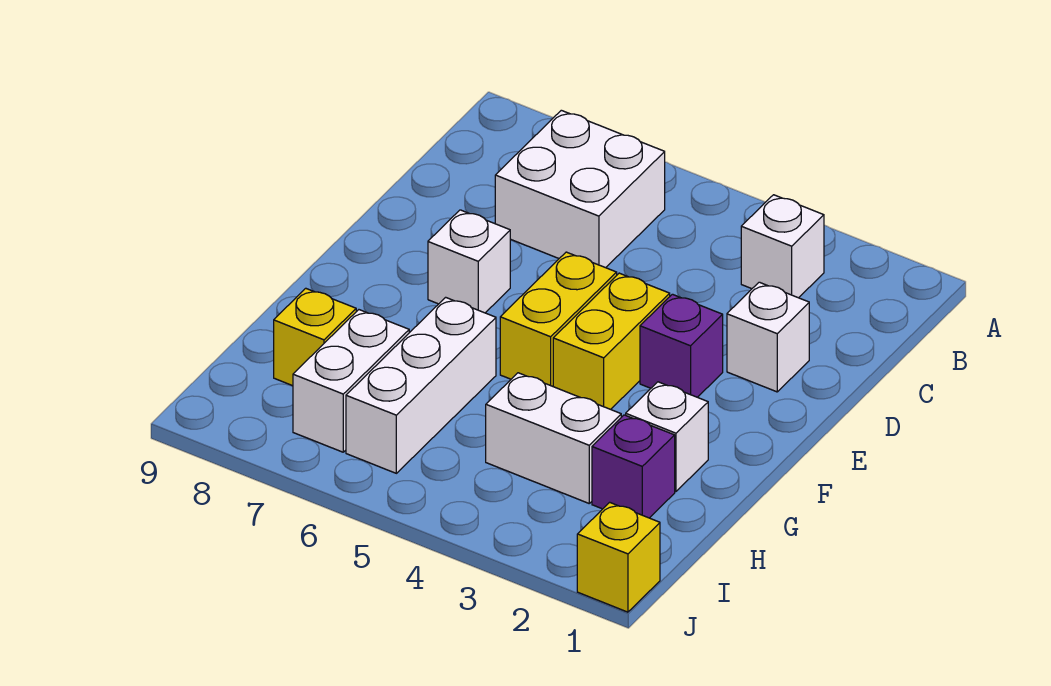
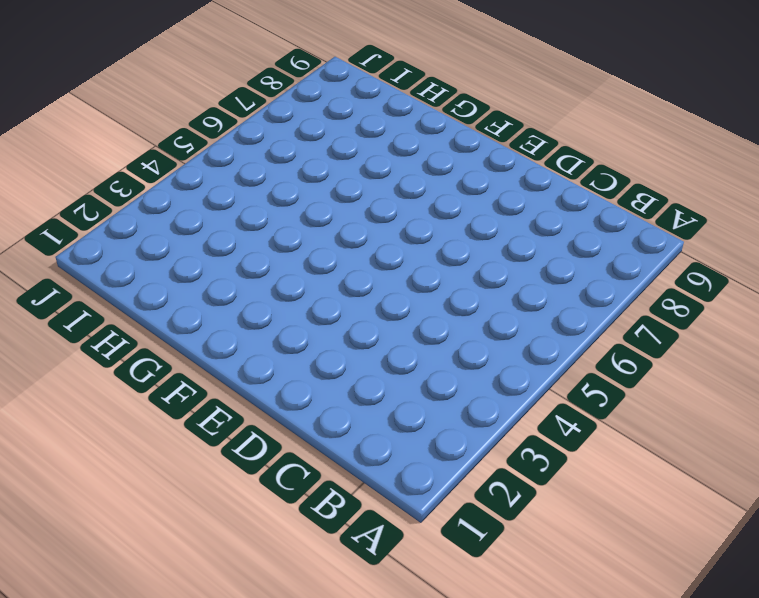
none -> white brick B3 level 1
none -> white brick B6:C7 level 1
none -> white brick D2 level 1

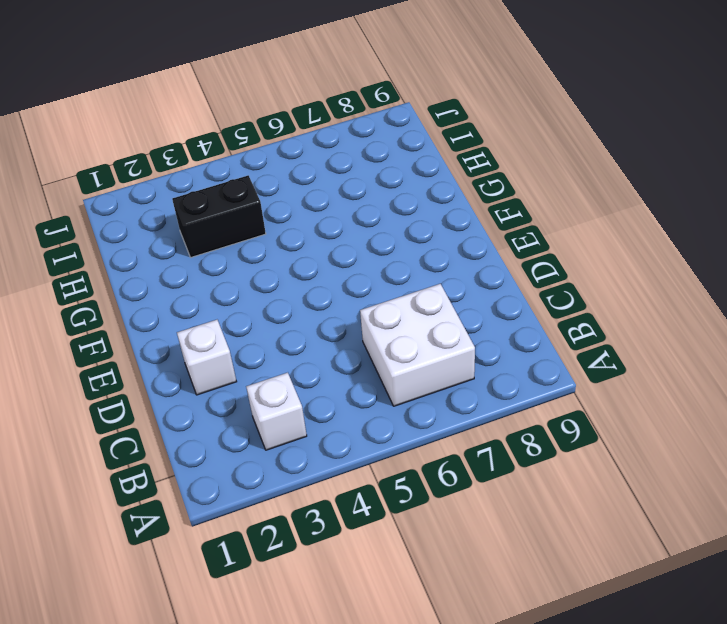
black brick H3:H4 level 1 -> white brick H3:H4 level 1
none -> purple brick E3 level 1
none -> yellow brick E4:F4 level 1
none -> yellow brick E5:F5 level 1

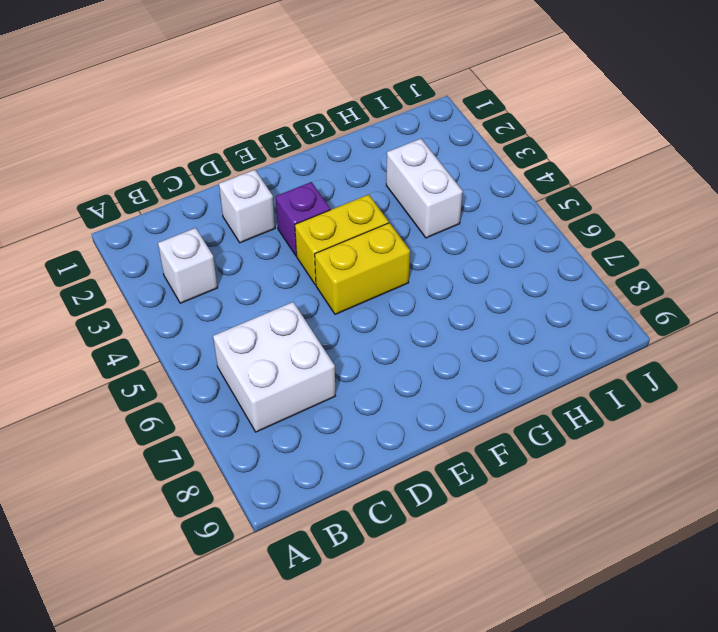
none -> white brick E7 level 1
none -> white brick G2 level 1
none -> white brick G6:I6 level 1

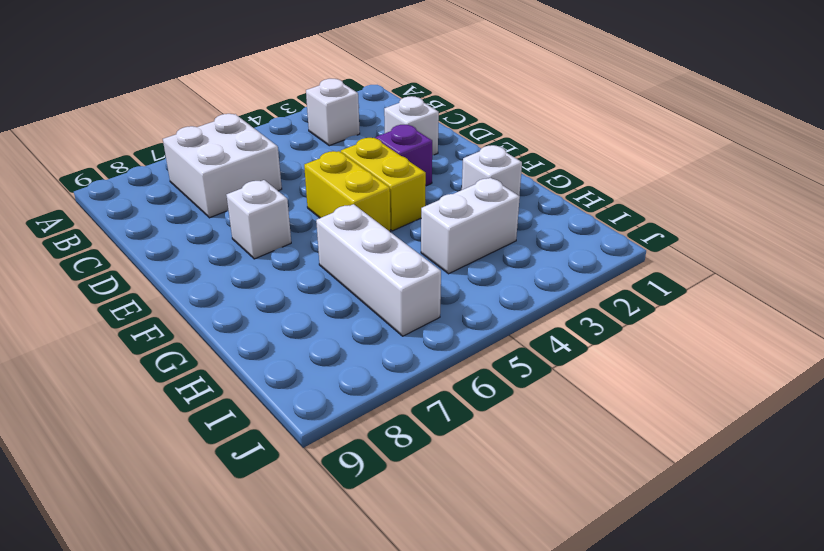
none -> purple brick H2 level 1
none -> white brick H7:I7 level 1
none -> yellow brick H8 level 1

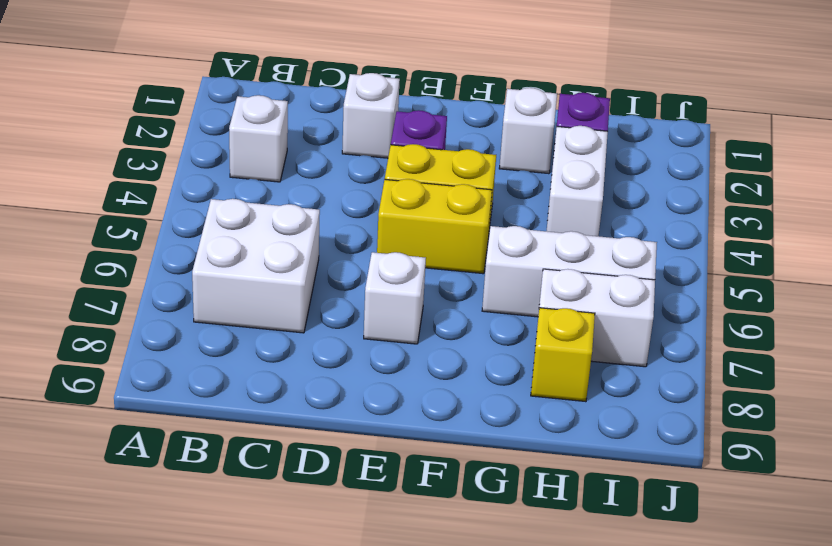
none -> yellow brick J1 level 1

